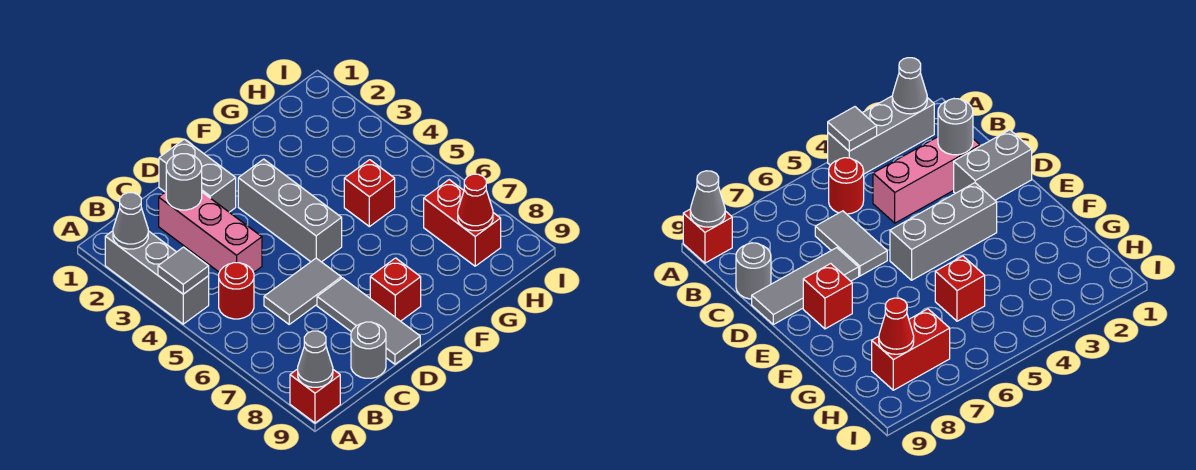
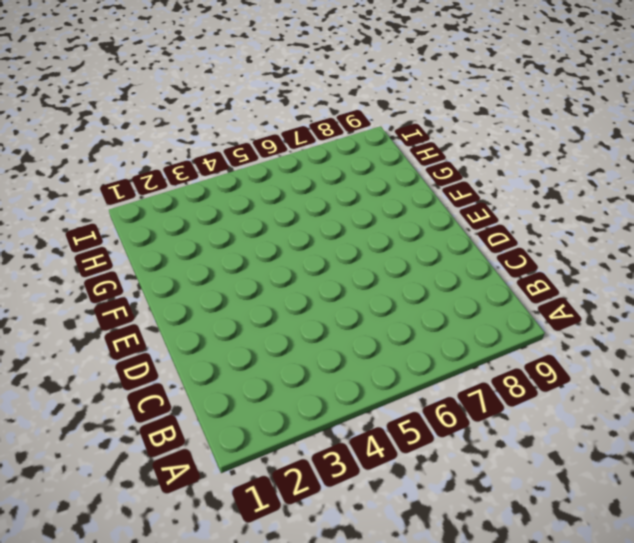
none -> grey brick A2:A4 level 1
none -> red brick A9 level 1
none -> red round brick B5 level 1

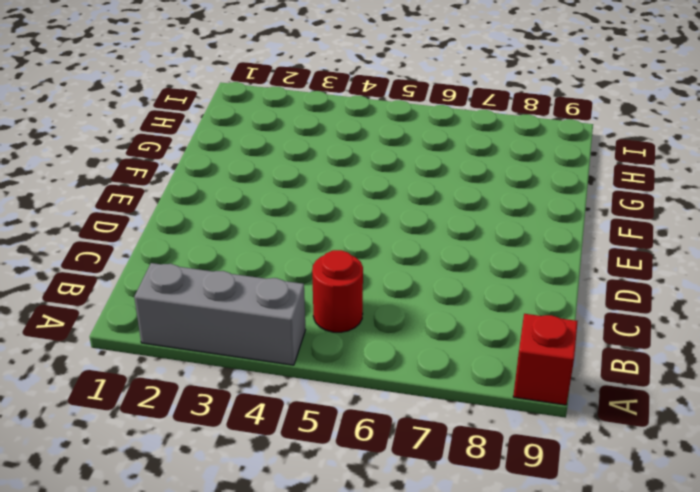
none -> pink brick C2:C4 level 1
none -> grey tile C6:D6 level 1
none -> grey round brick C9 level 1

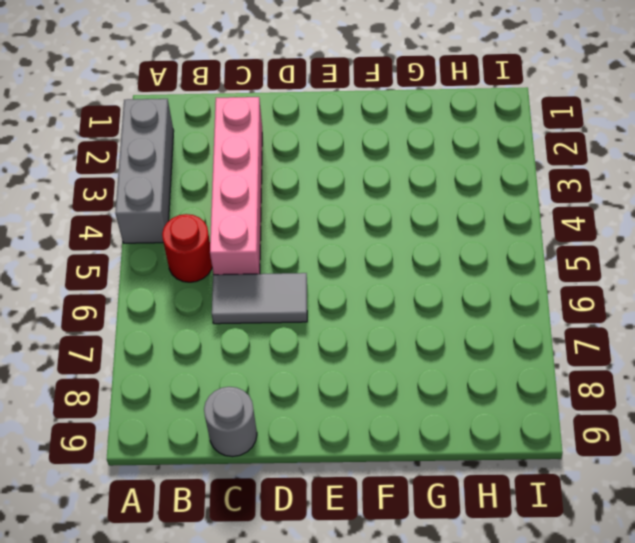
pink brick C2:C5 level 1 -> pink brick C2:C4 level 1
none -> red brick A9 level 1
none -> grey brick D1:D2 level 1
none -> grey tile D7:D9 level 1

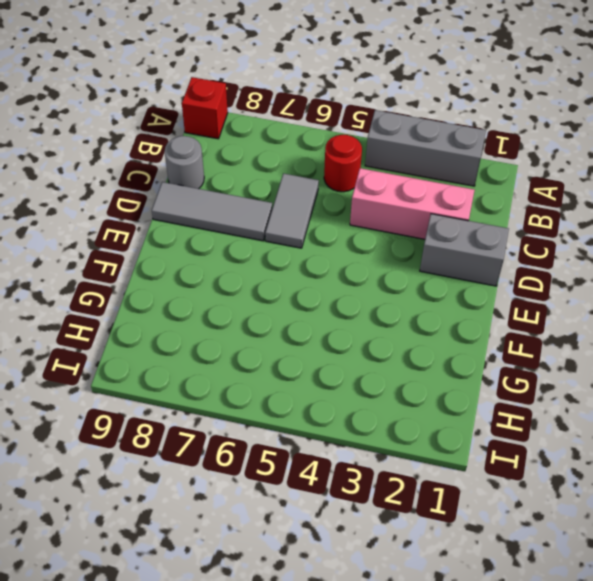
none -> grey brick E3:E5 level 1
none -> red brick E8 level 1
none -> red brick G5 level 1

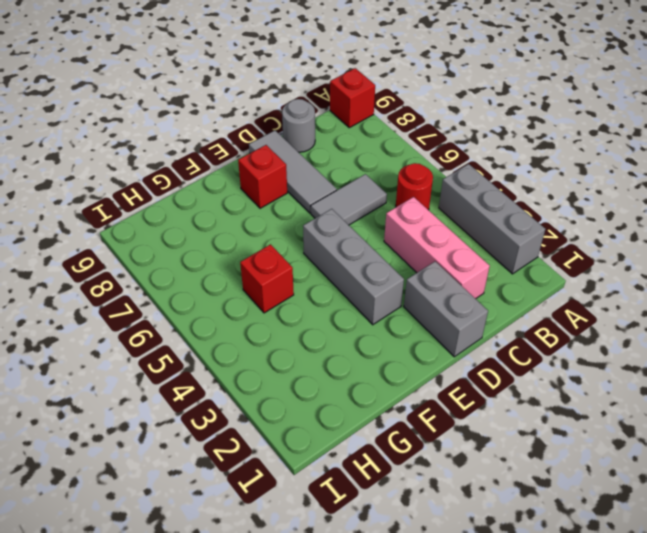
none -> red brick H7:H8 level 1
none -> grey cone A2 level 2
none -> grey tile A4 level 2

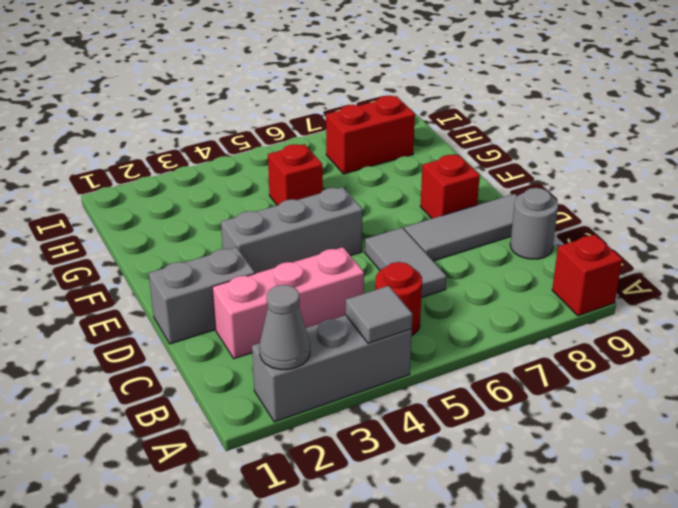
none -> grey cone A9 level 2
none -> grey round brick C2 level 2
none -> red cone H8 level 2

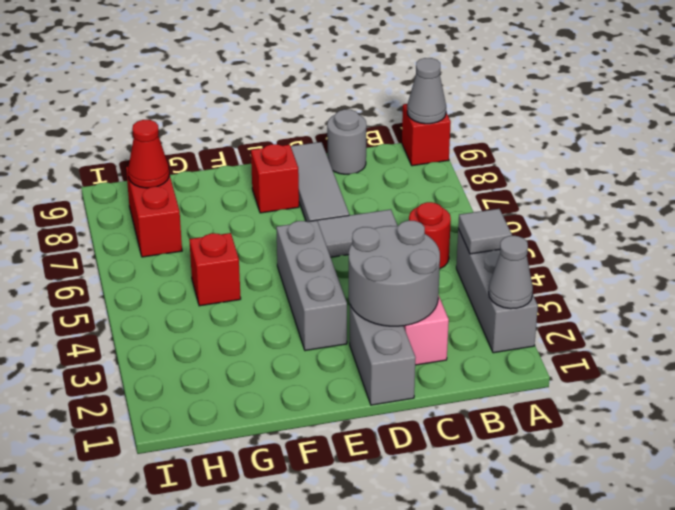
grey round brick C2:D3 level 2 -> grey round brick C2 level 2

